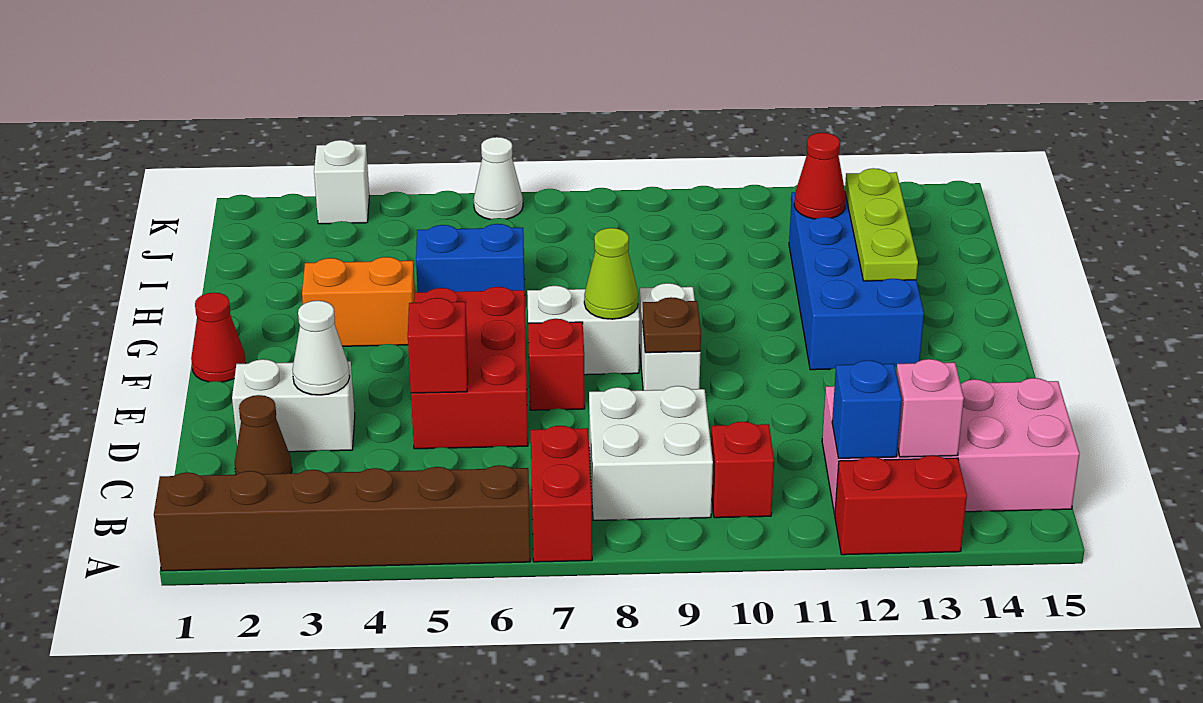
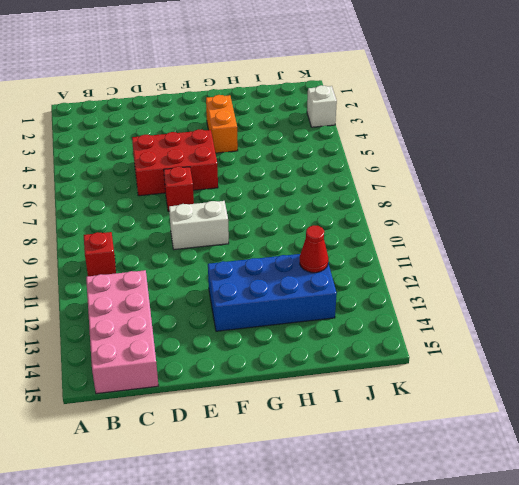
none -> brown brick A1:A6 level 1
none -> red brick A7:B7 level 1
none -> red brick A12:A13 level 1

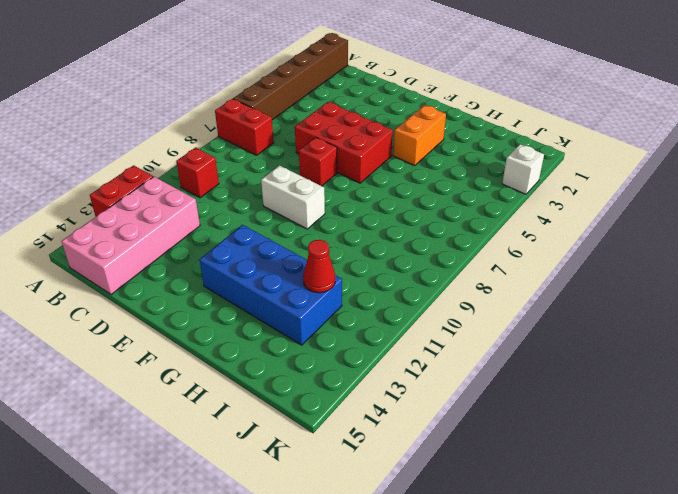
none -> white brick B8:C9 level 1
none -> brown cone C2 level 1
none -> white brick D2:D3 level 1

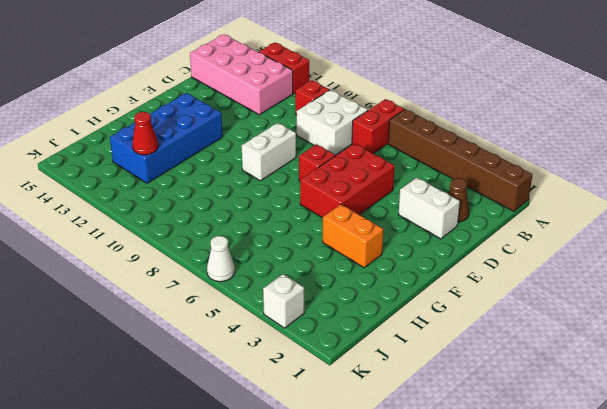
none -> red cone F1 level 1
none -> white brick F7:F8 level 1
none -> blue brick H5:H6 level 1

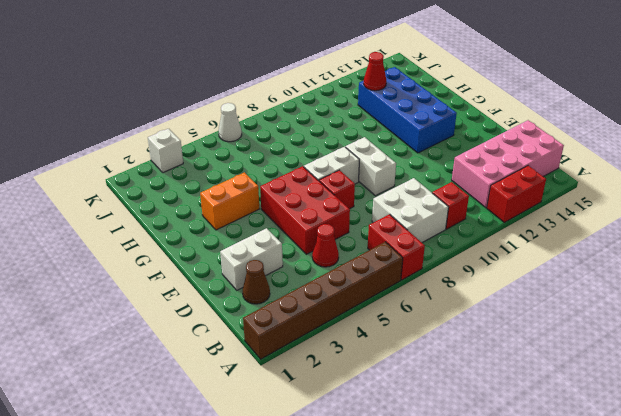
red cone C5 level 1 -> red cone F1 level 1
none -> blue brick H5:H6 level 1
none -> blue brick B12 level 2
none -> pink brick B13 level 2

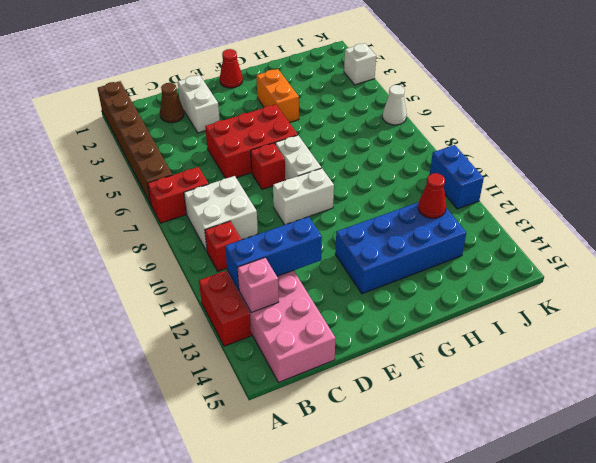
blue brick B12:D12 level 2 -> blue brick B12 level 2
blue brick K10:K11 level 1 -> blue brick H5:H6 level 1
none -> white cone D3 level 2
none -> red brick D5 level 2
none -> brown plate E9 level 2

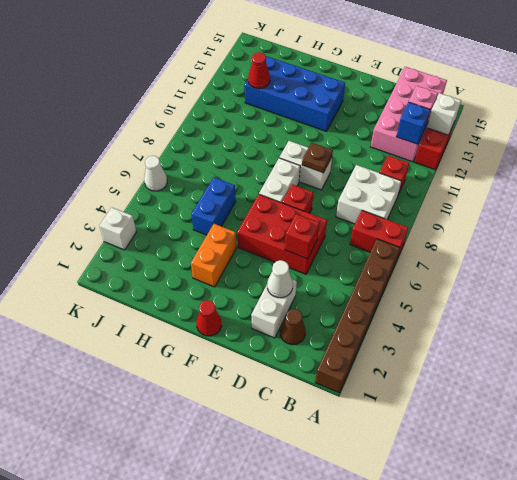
white brick A13 level 2 -> none
none -> lime cone F8 level 2
none -> lime plate G13:I13 level 2

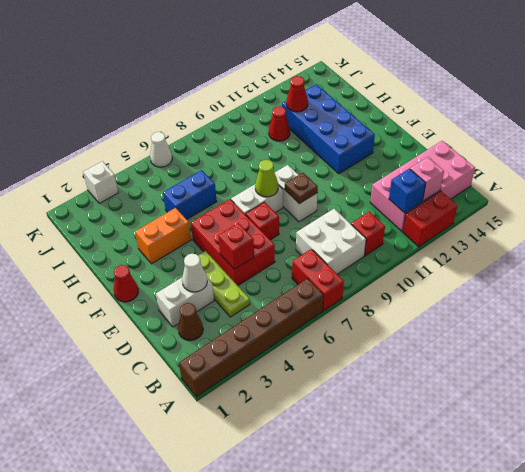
lime plate C4:E4 level 1 -> lime plate G13:I13 level 2
red cone I11 level 1 -> none

